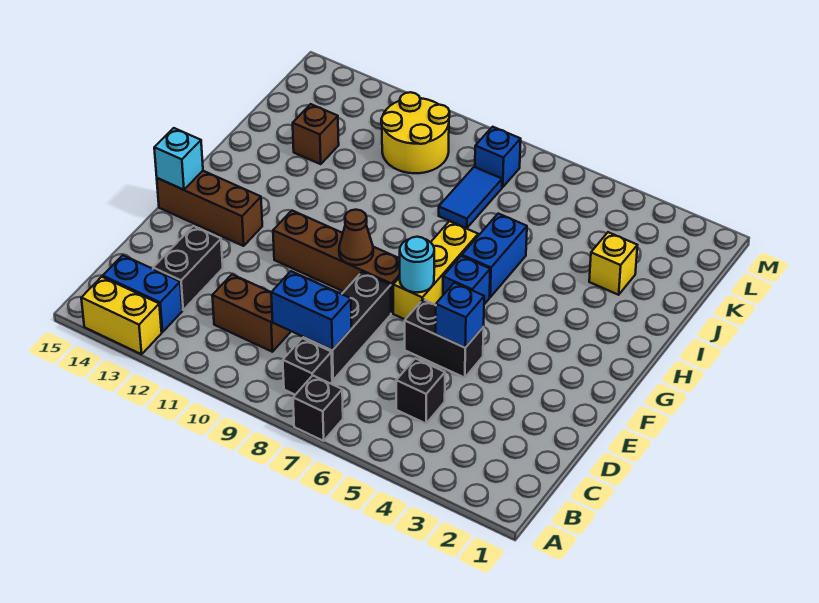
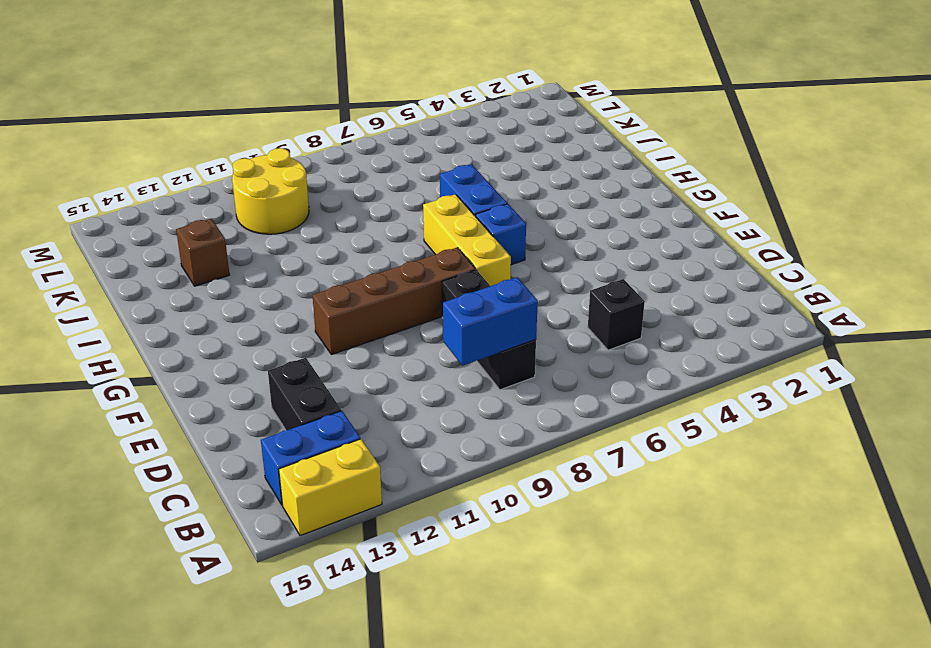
none -> black brick A7 level 1
none -> black brick B8 level 1
none -> brown brick C10:C11 level 1

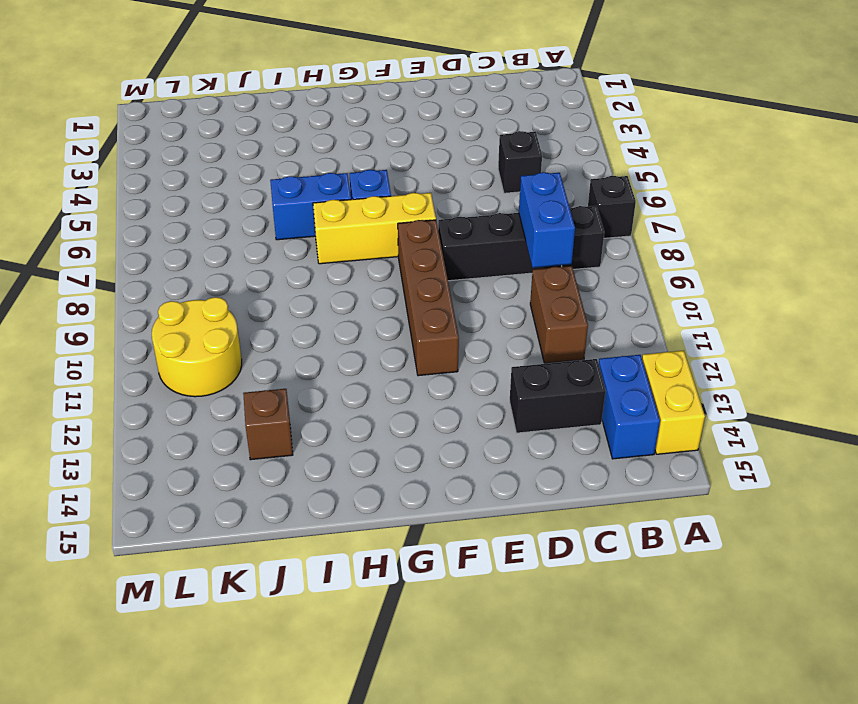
none -> black brick E5:E6 level 1
none -> brown brick F13:F15 level 1
none -> yellow brick J3 level 1

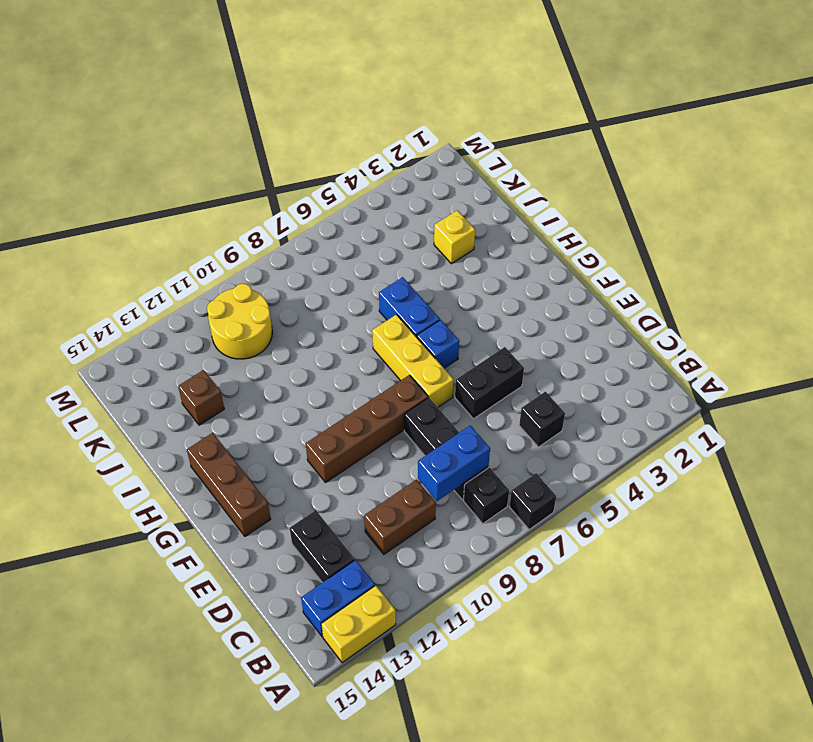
brown brick F14:H14 level 1 -> brown brick F13:F15 level 1
none -> blue tile J8:K8 level 1
none -> blue brick L8 level 1
none -> blue brick E5 level 2

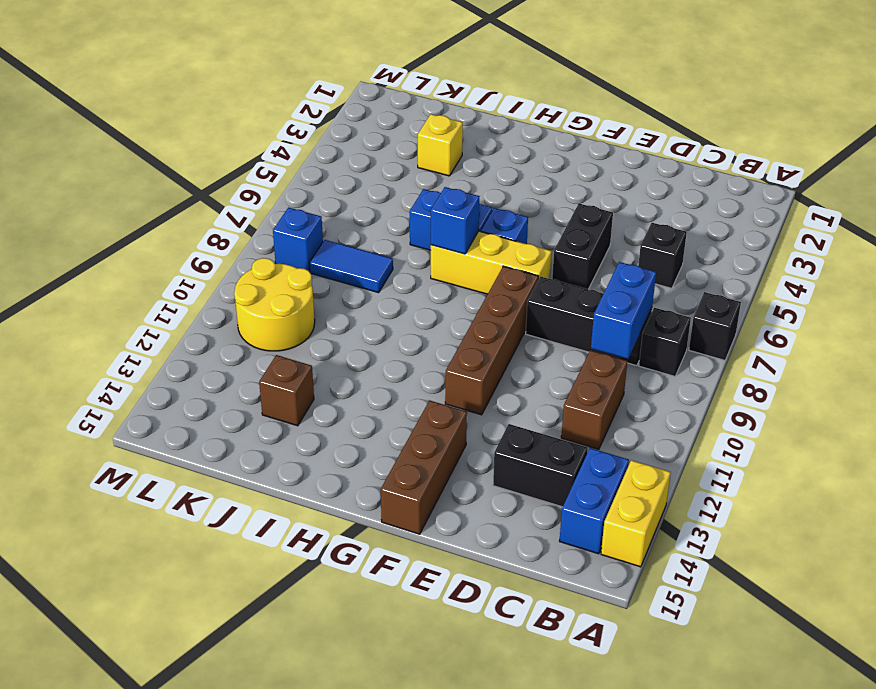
blue brick H7 level 2 -> blue brick E5 level 2
none -> cyan round brick F7 level 2
none -> brown cone F9 level 2
none -> cyan brick F15 level 2

